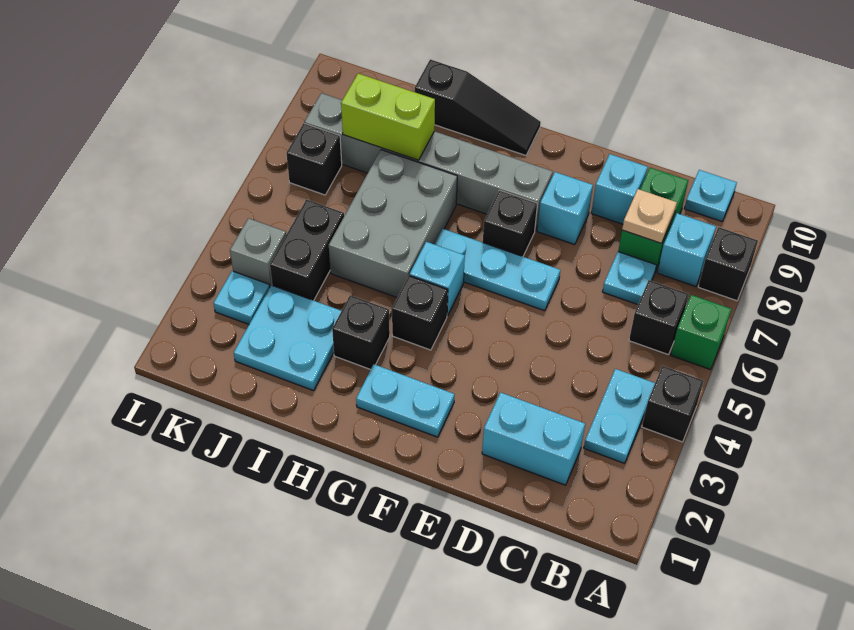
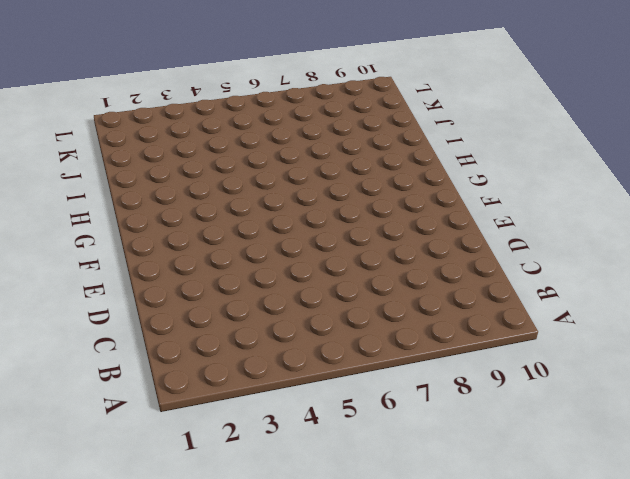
none -> black brick A4 level 1
none -> green brick A6 level 1
none -> black brick A8 level 1

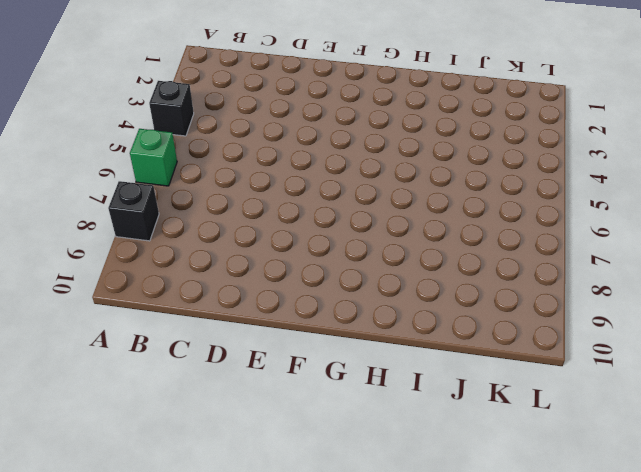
none -> cyan plate B3:B4 level 1
none -> black brick B6 level 1
none -> cyan brick B8 level 1

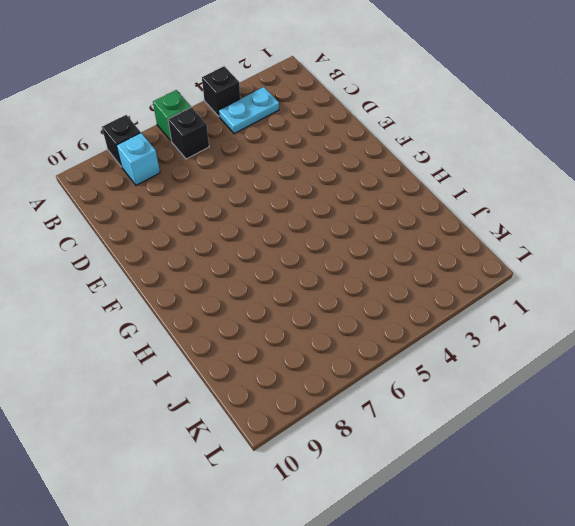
none -> cyan plate B10 level 1
none -> cyan brick C2:D2 level 1
none -> cyan plate C7 level 1

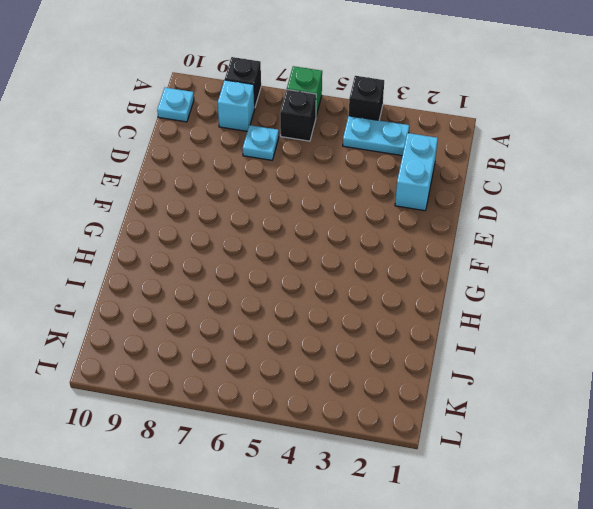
none -> green brick C8:C9 level 1
none -> cyan brick D9 level 1
none -> cyan plate E6:G6 level 1

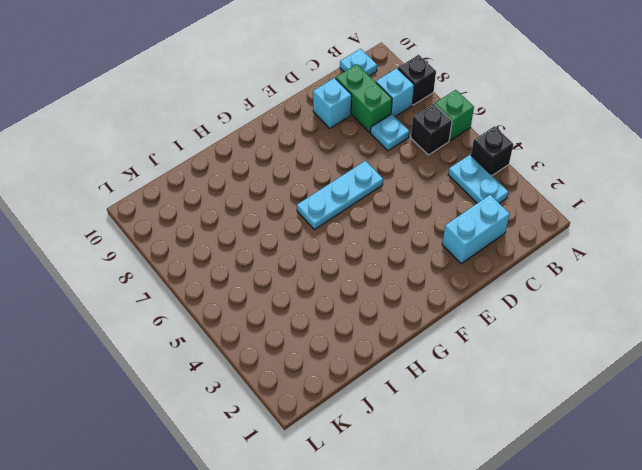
none -> cyan brick E8 level 1
none -> cyan plate F2:G2 level 1
none -> black brick F7 level 1

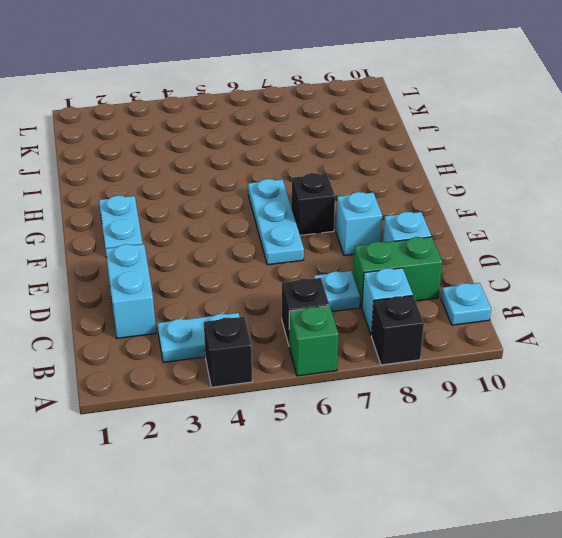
none -> grey brick F8:K8 level 1
none -> black brick G4 level 1
none -> cyan brick G5 level 1

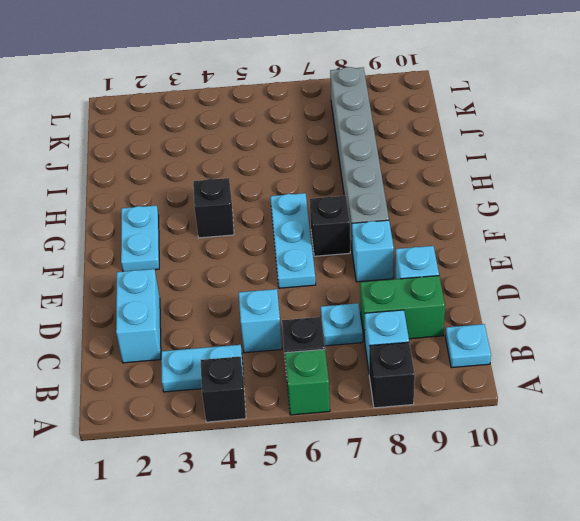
cyan brick C5 level 1 -> cyan brick G5 level 1
none -> black slope G10:I10 level 1 top I
none -> black brick H3 level 1
none -> grey brick H5:I7 level 1

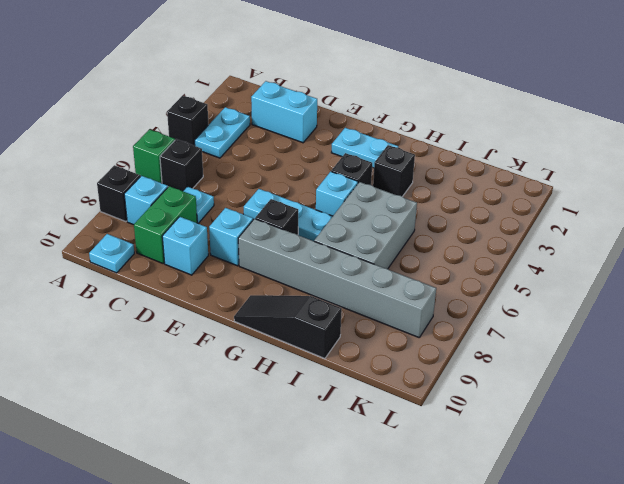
none -> cyan plate I2:J3 level 1
none -> black brick J4:J5 level 1
none -> cyan plate K3 level 1

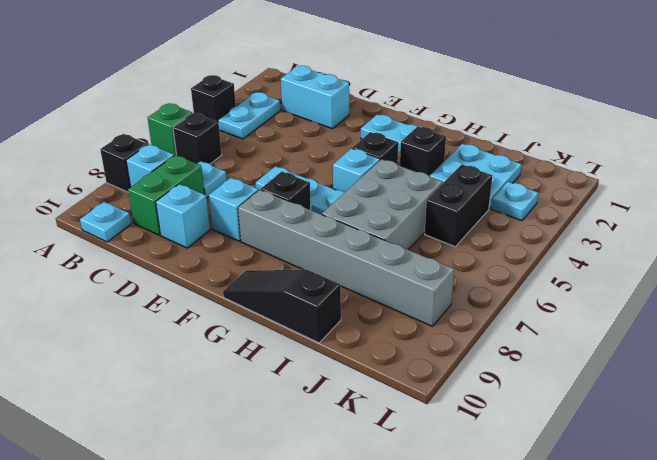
none -> grey brick K4 level 1
none -> black brick K7 level 1
none -> tan plate C8 level 2

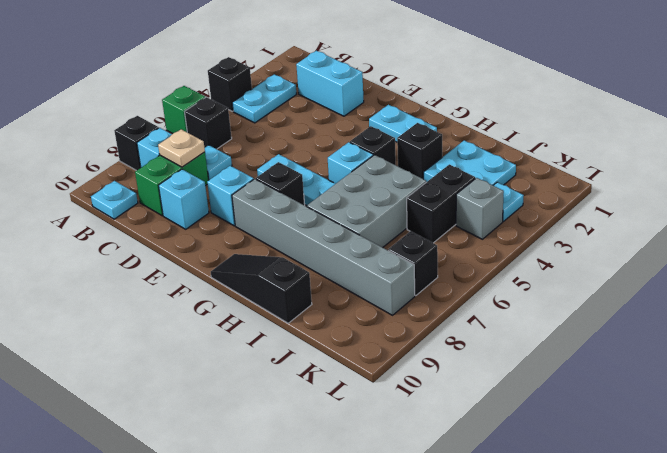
none -> lime brick I8:J8 level 2

